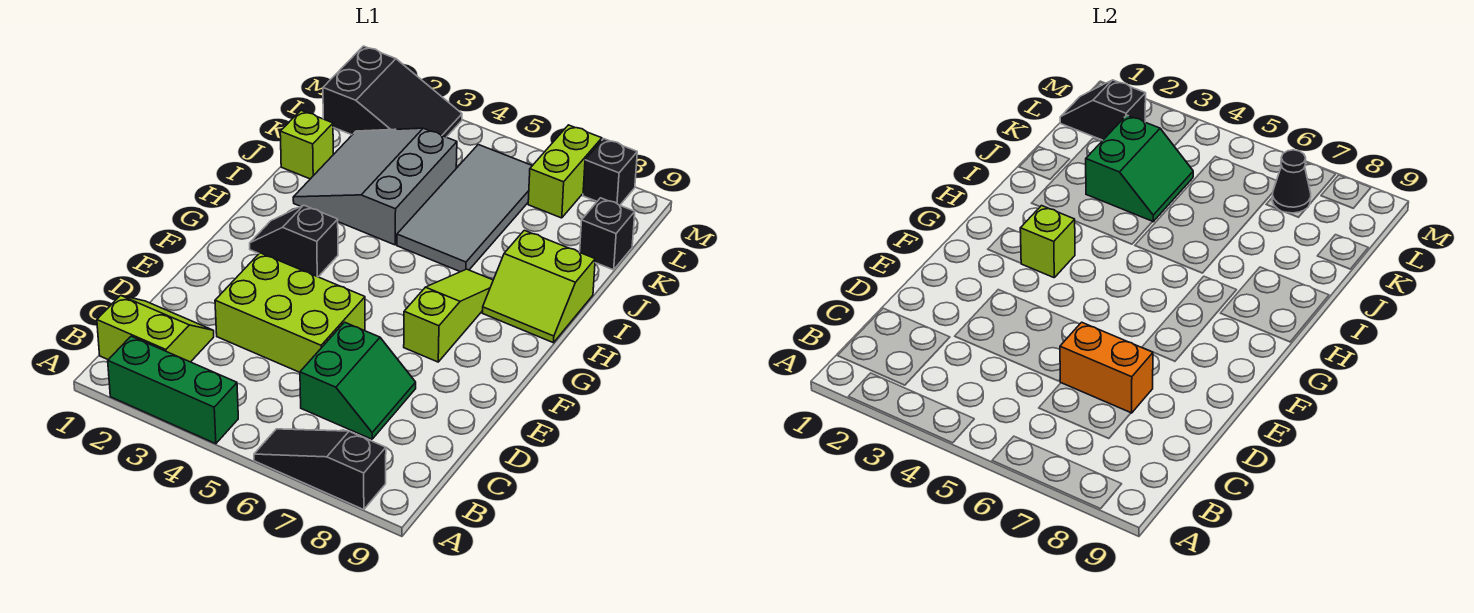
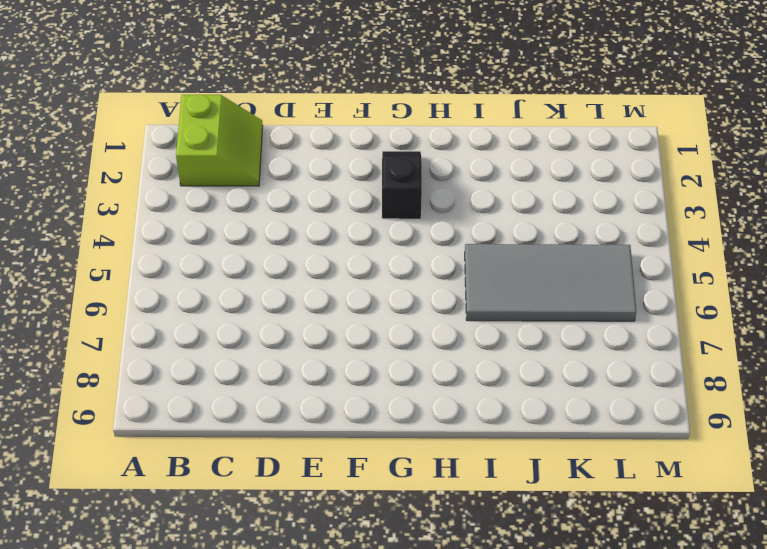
none -> green brick A2:A4 level 1
none -> black slope A6:A8 level 1 top 8
none -> green slope C6:D7 level 1 top 6

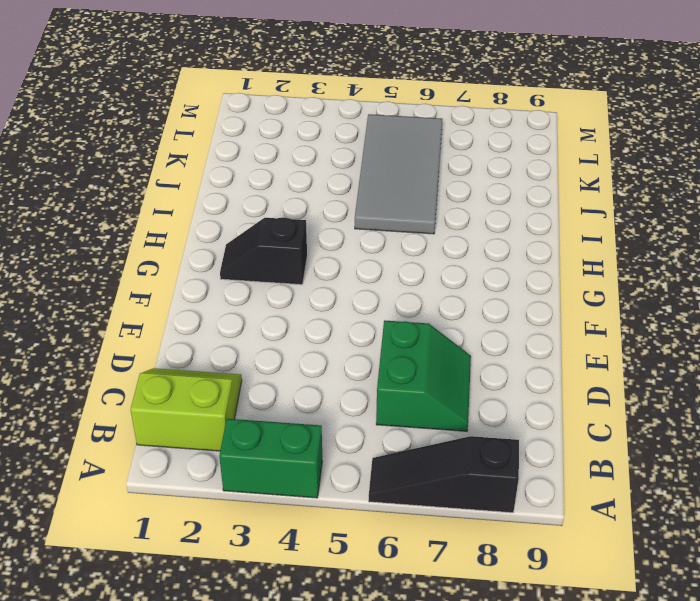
green brick A3:A4 level 1 -> green brick A2:A4 level 1
none -> lime brick D3:E5 level 1
none -> lime slope F7:H7 level 1 top F
none -> lime slope H8:I9 level 1 top I

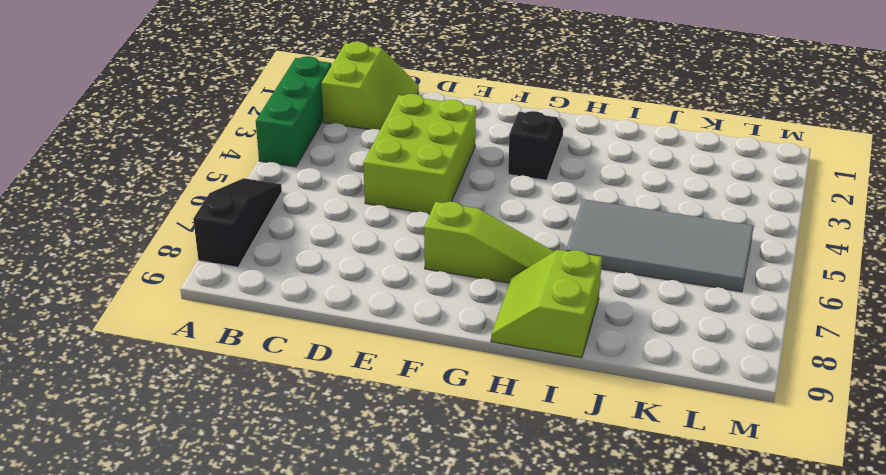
none -> green slope C6:D7 level 1 top 6
none -> grey slope I2:K4 level 1 top 4
none -> lime brick J1 level 1

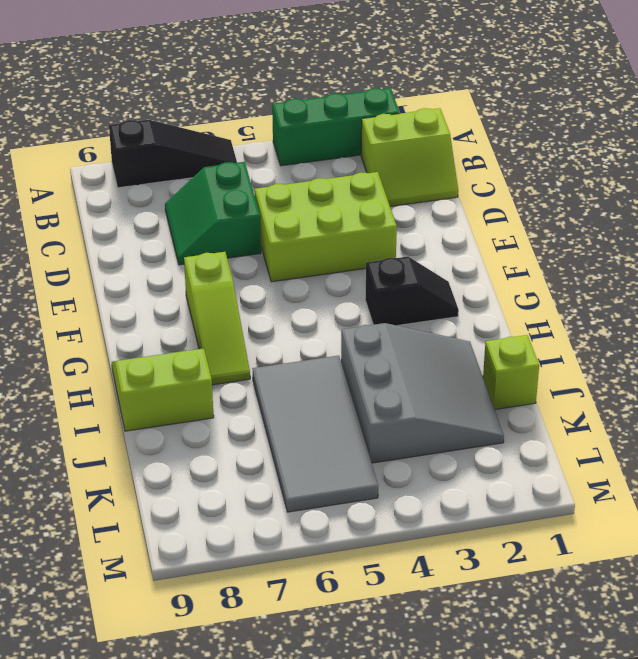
none -> black brick K9 level 1
none -> black slope L1:M3 level 1 top 1
none -> lime brick L7:M7 level 1

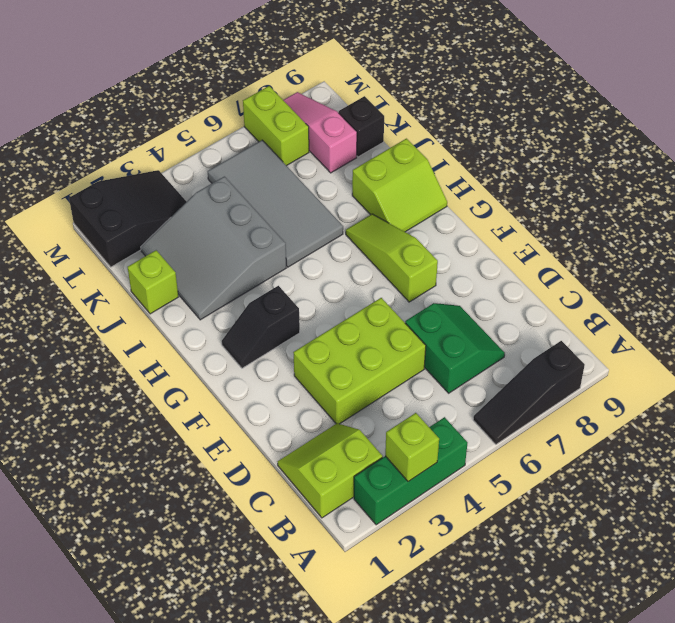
lime brick A3 level 2 -> lime brick G3 level 2
pink slope K8:M8 level 1 top K -> black brick M8 level 1
none -> orange brick D6:D7 level 2
none -> green slope J3:K4 level 2 top 3
none -> black slope L1:L2 level 2 top 2

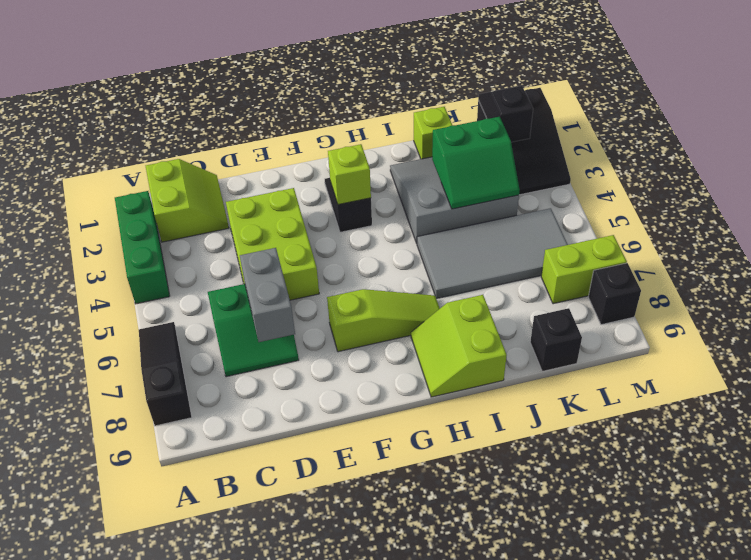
grey brick D6:D7 level 2 -> orange brick D6:D7 level 2
none -> black cone L7 level 2

